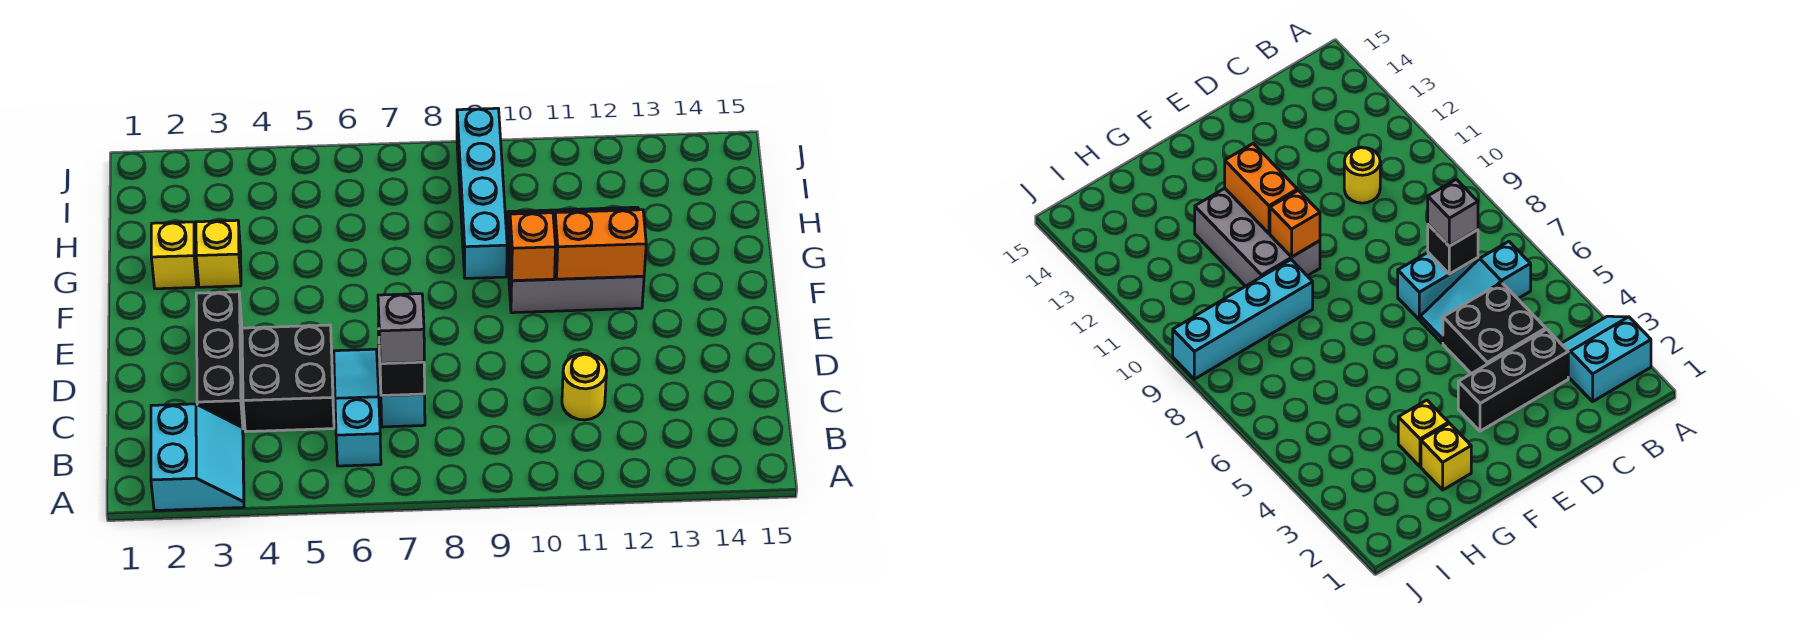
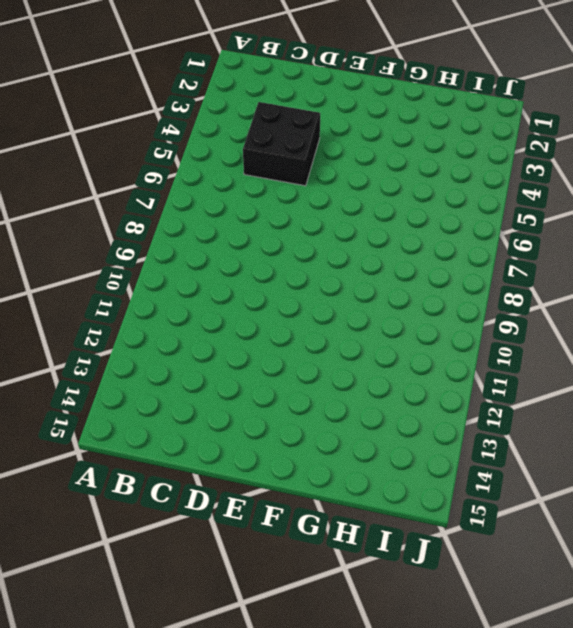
none -> cyan slope A2:B3 level 1 top 2
none -> cyan slope B6:D6 level 1 top B
none -> black brick C3:E3 level 1

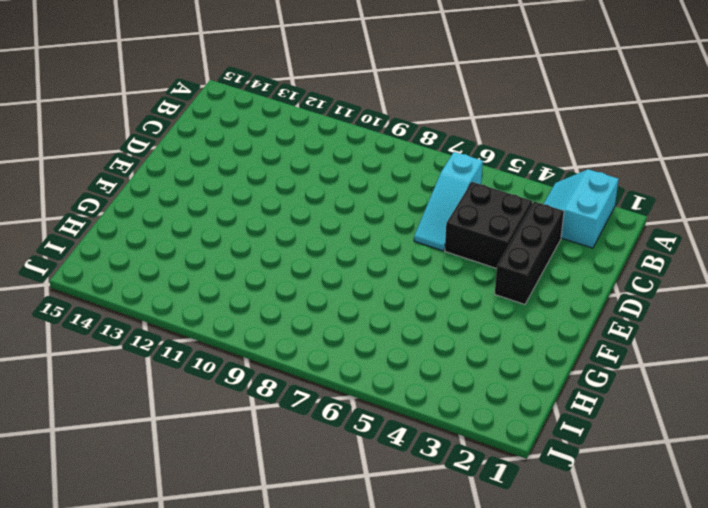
none -> cyan brick C7:D7 level 1
none -> yellow round brick C11 level 1
none -> grey brick F10:G12 level 1

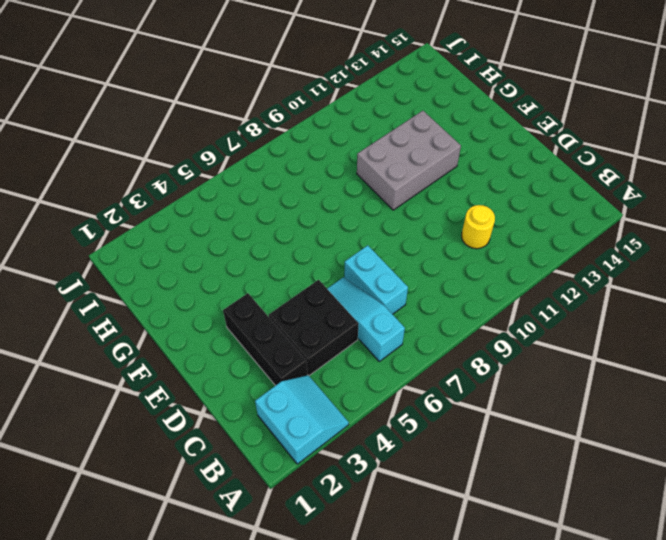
none -> yellow brick G2 level 1
none -> yellow brick G3 level 1
none -> cyan brick G9:J9 level 1

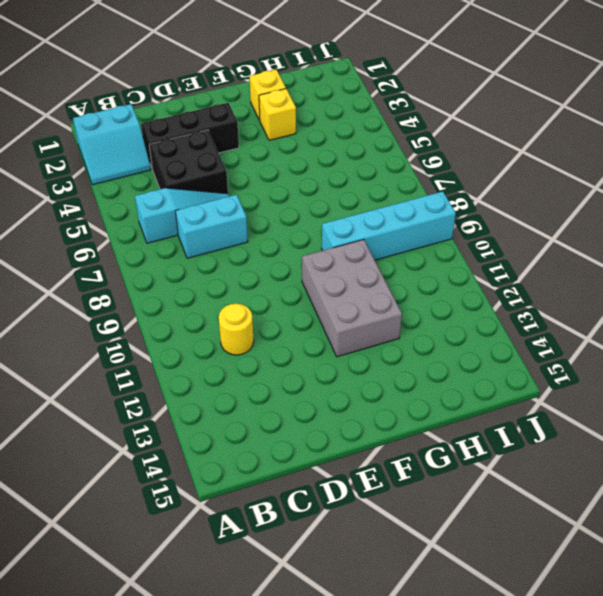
none -> black brick C7 level 2
none -> orange brick F10 level 2
none -> orange brick F11:F12 level 2

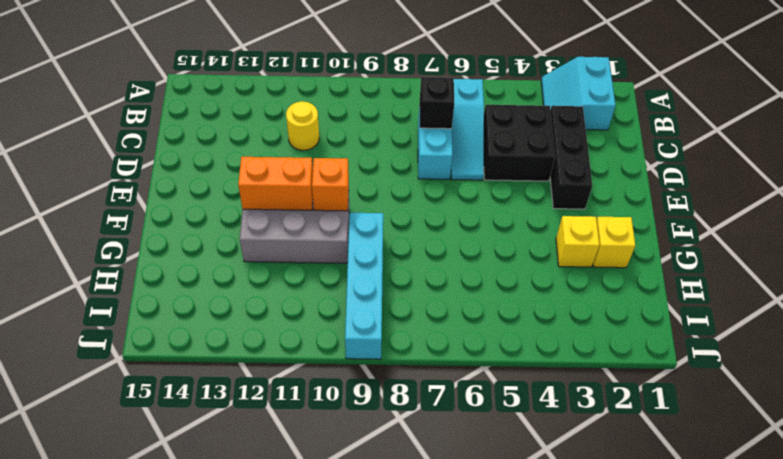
none -> grey brick C7 level 3

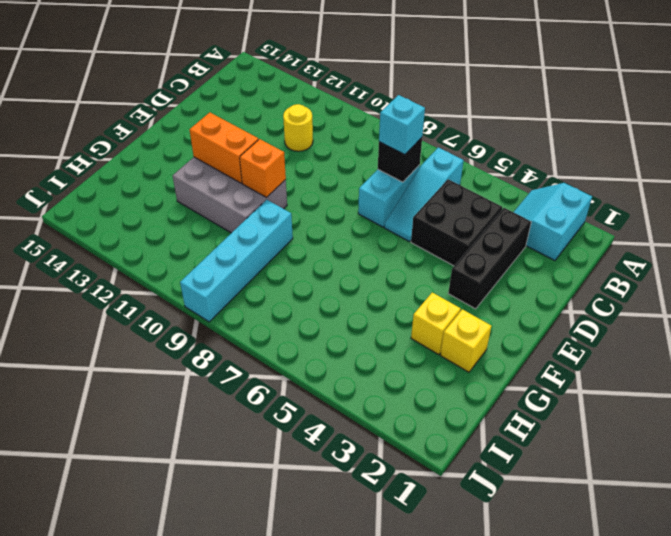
cyan brick C7 level 3 -> grey brick C7 level 3

